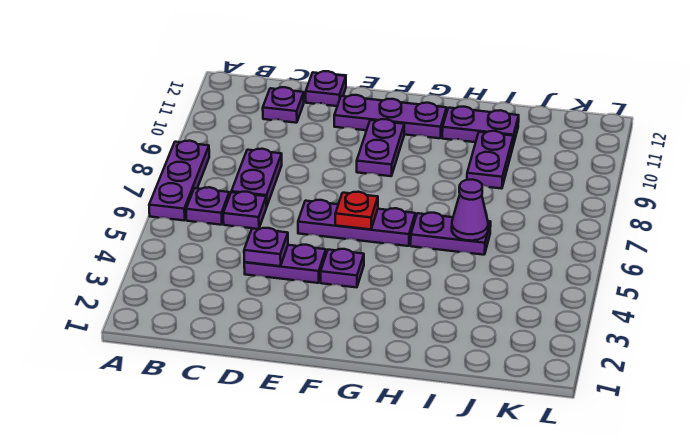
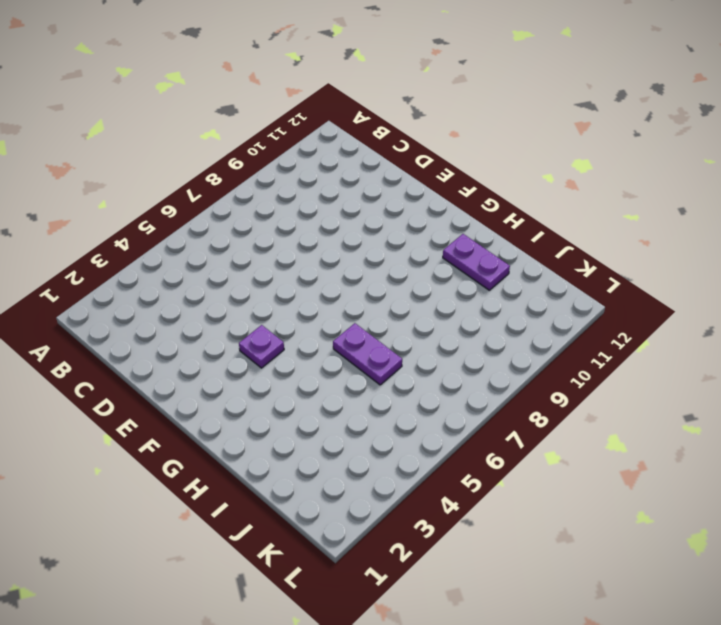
none -> purple plate A6:A8 level 1
none -> purple plate B6 level 1
none -> purple plate C6 level 1

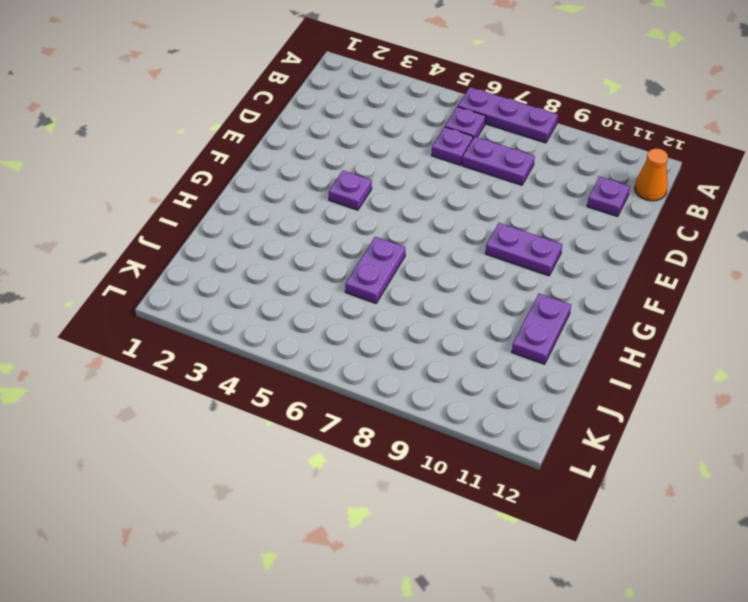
orange cone B12 level 1 -> none
none -> purple plate D4:E4 level 1
none -> purple plate D12 level 1
none -> purple plate E6:G6 level 1

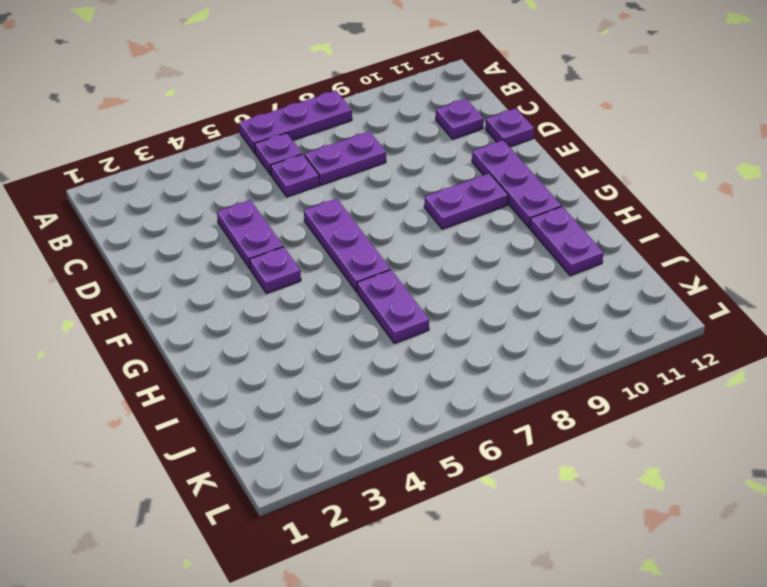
none -> purple plate I9:I10 level 1
none -> purple plate D4 level 2
none -> red plate F6 level 2

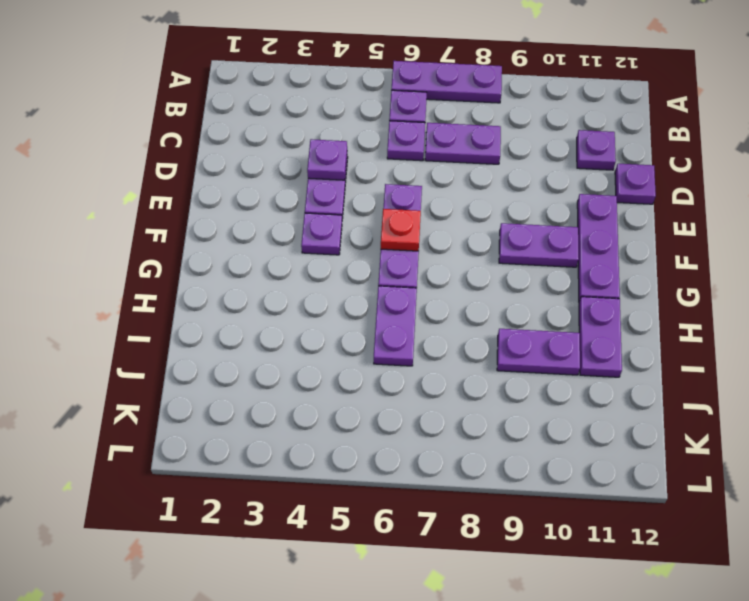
none -> purple cone I6 level 2

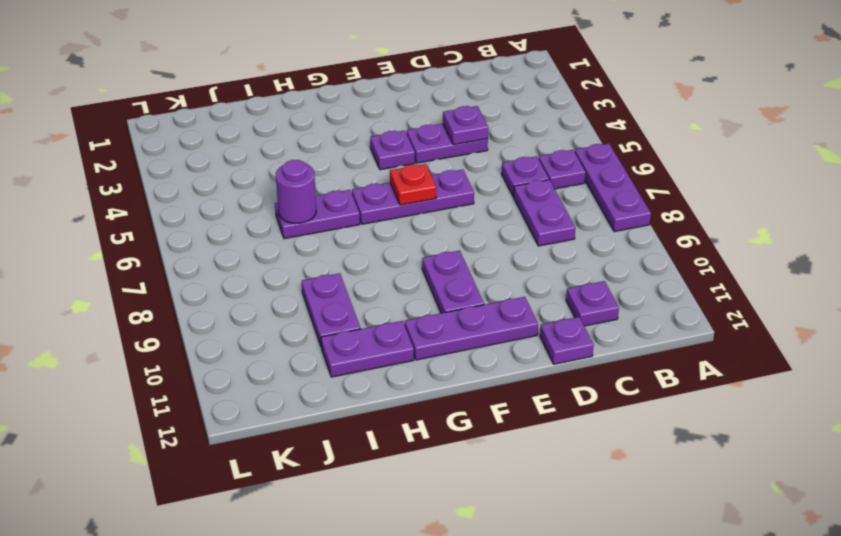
purple round brick I6 level 2 -> purple cone I6 level 2

